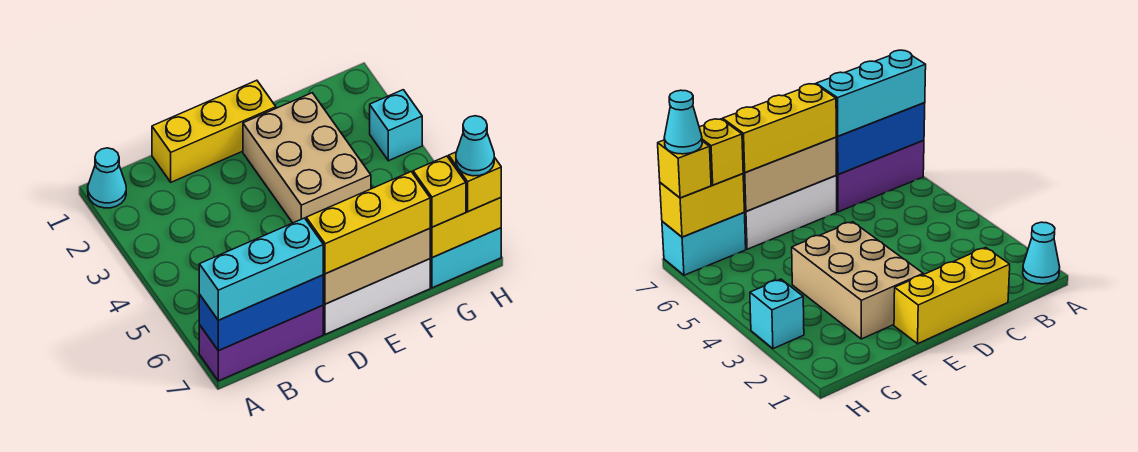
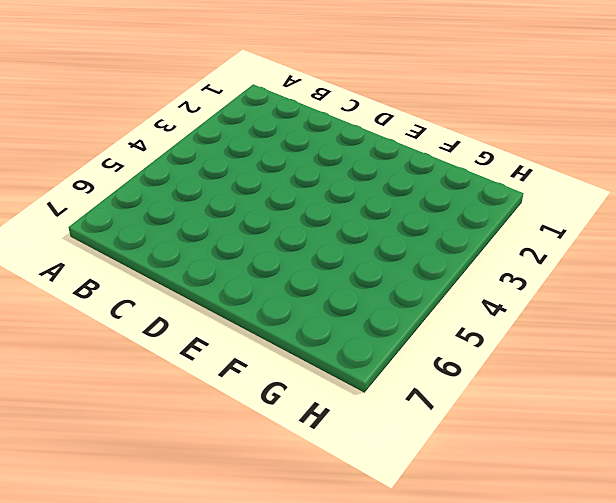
none -> cyan cone A1 level 1
none -> purple brick A7:C7 level 1
none -> yellow brick C1:E1 level 1

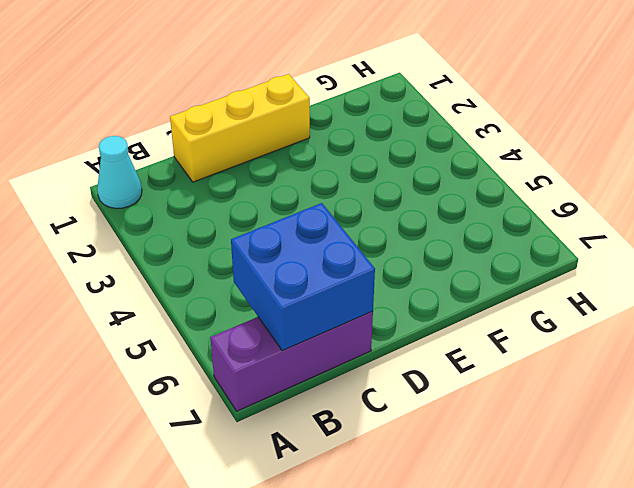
blue brick B6:C7 level 2 -> blue brick A7:C7 level 2
none -> white brick D7:F7 level 1
none -> tan brick E2:F4 level 1
none -> cyan brick G7:H7 level 1

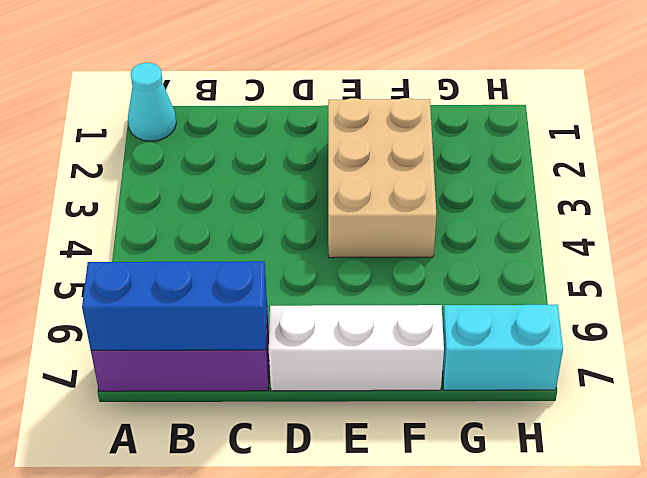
none -> yellow brick C1:E1 level 1
none -> cyan brick H3 level 1
none -> tan brick D7:F7 level 2

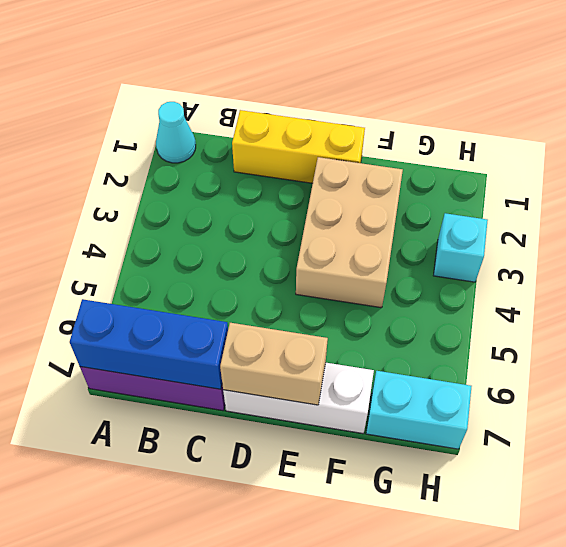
tan brick D7:E7 level 2 -> tan brick D7:F7 level 2
none -> yellow brick G7:H7 level 2
none -> cyan brick A7:C7 level 3
none -> yellow brick D7:F7 level 3

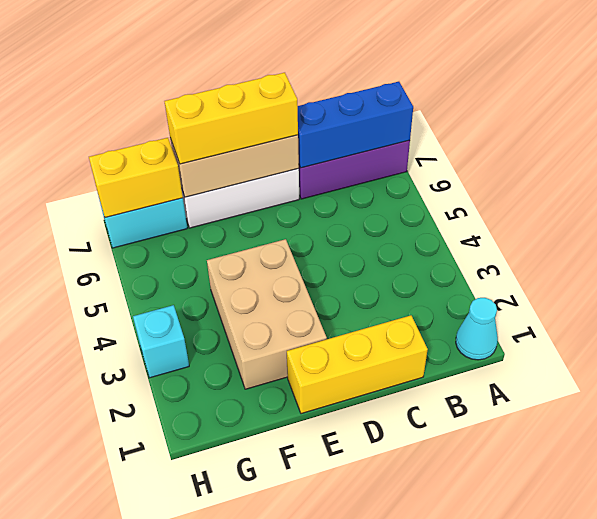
none -> cyan brick A7:C7 level 3
none -> yellow brick G7 level 3
none -> yellow brick H7 level 3

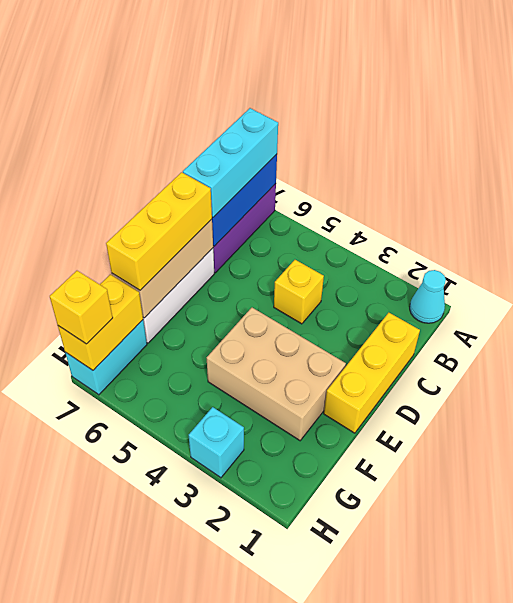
yellow brick C4 level 1 -> yellow brick G7 level 3
none -> cyan cone H7 level 4

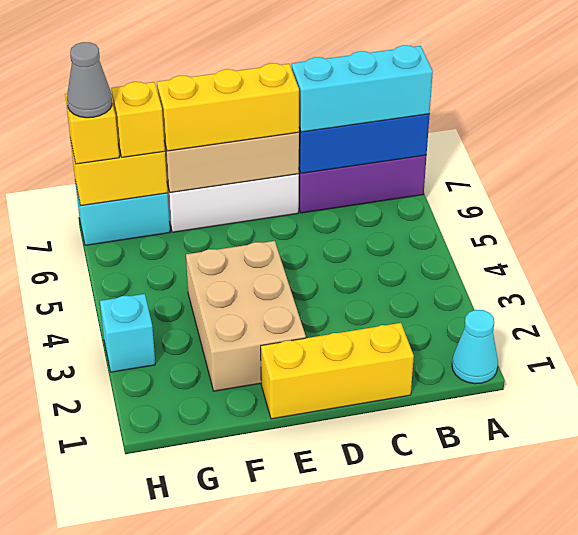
grey cone H7 level 4 -> cyan cone H7 level 4

